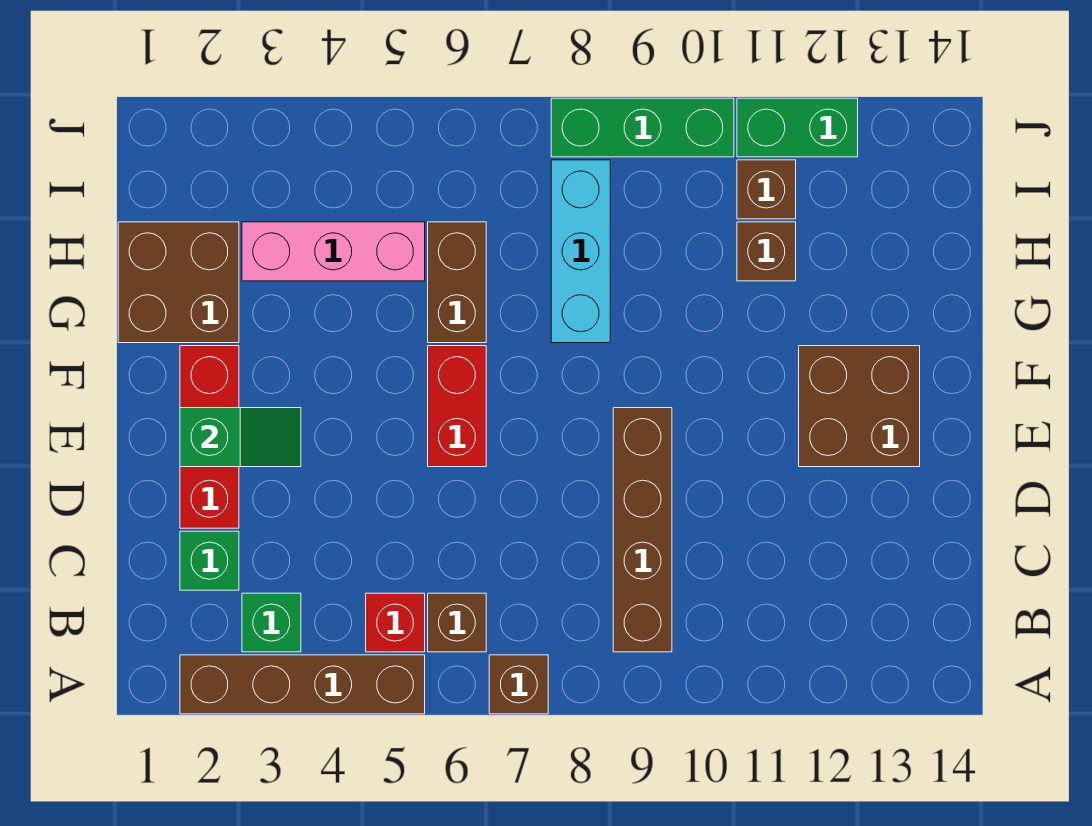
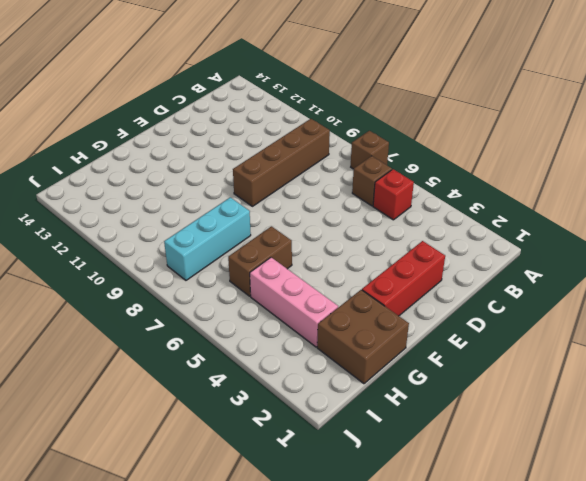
none -> brown brick A2:A5 level 1
none -> green brick B3 level 1
none -> green brick C2 level 1

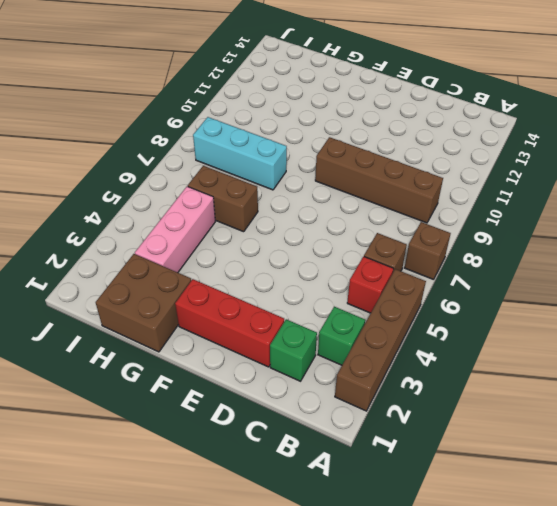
none -> red brick E6:F6 level 1
none -> brown brick E12:F13 level 1
none -> brown brick H11 level 1

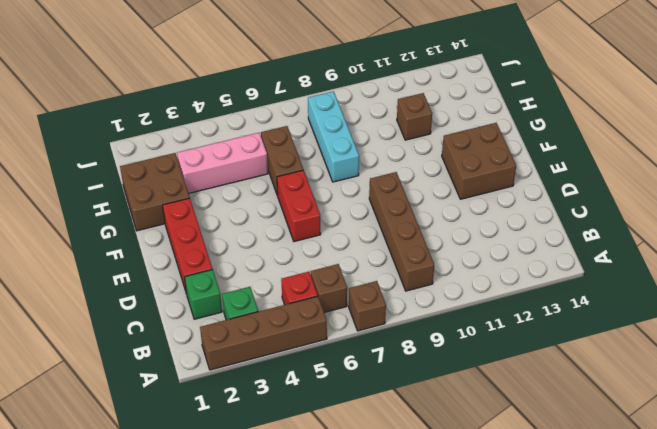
none -> brown brick I11 level 1
none -> green brick J8:J10 level 1
none -> green brick J11:J12 level 1

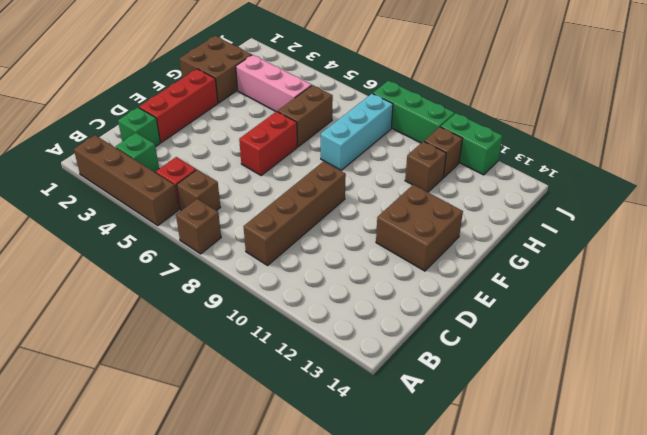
none -> green slope E2:E3 level 2 top 2

